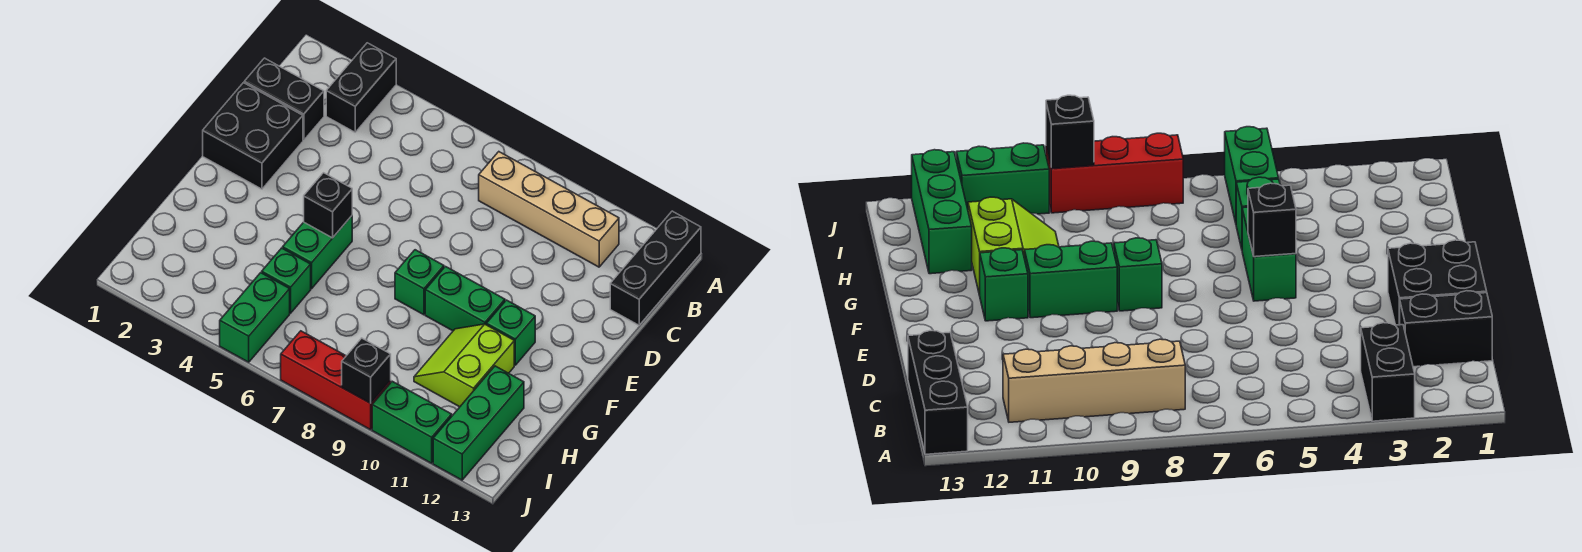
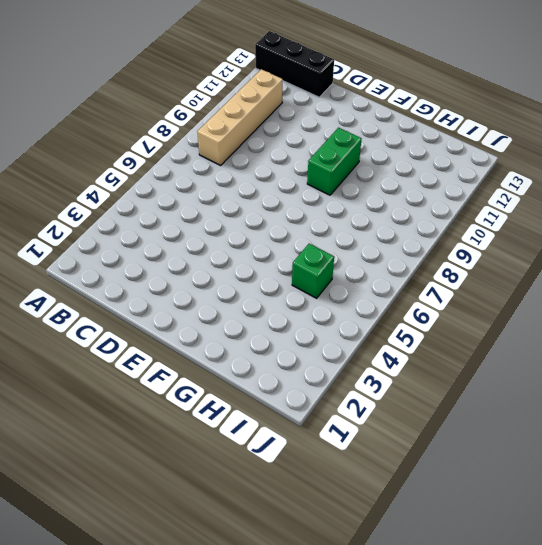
none -> black brick A3:B3 level 1
none -> black brick C1:C2 level 1
none -> black brick D1:E2 level 1

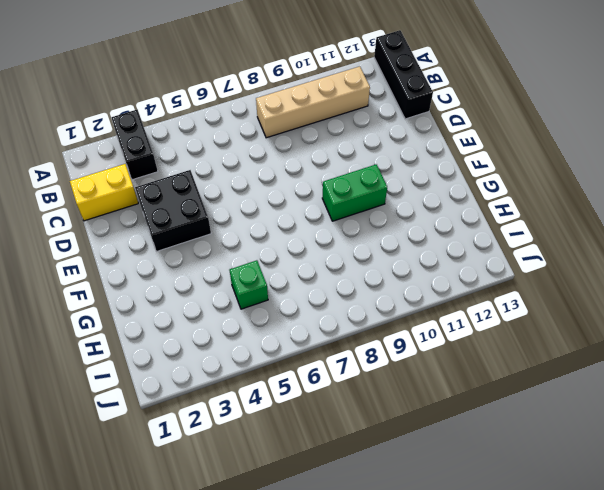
yellow brick C1:C2 level 1 -> black brick C1:C2 level 1
black brick D3:E4 level 1 -> black brick D1:E2 level 1
none -> green brick F5:G5 level 1
none -> green brick F8 level 1
none -> green brick F11 level 1

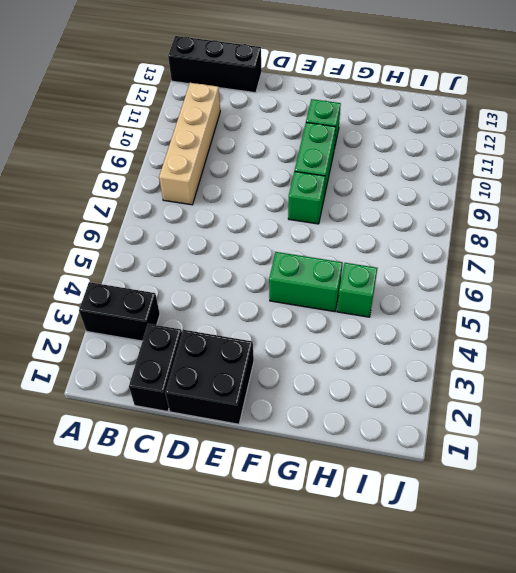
none -> lime slope G10:H11 level 1 top 11
none -> green brick H12:J12 level 1
none -> green brick I5:J5 level 1

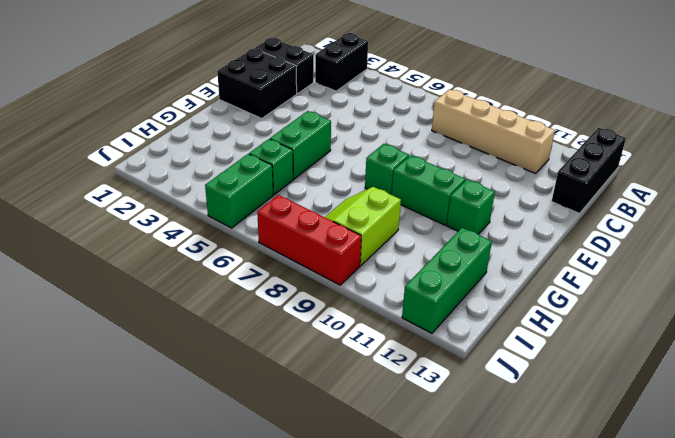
lime slope H8:I9 level 1 top 9 -> lime slope G10:H11 level 1 top 11
none -> green brick J10:J11 level 1
none -> black brick F5 level 2
none -> black brick J9 level 2

